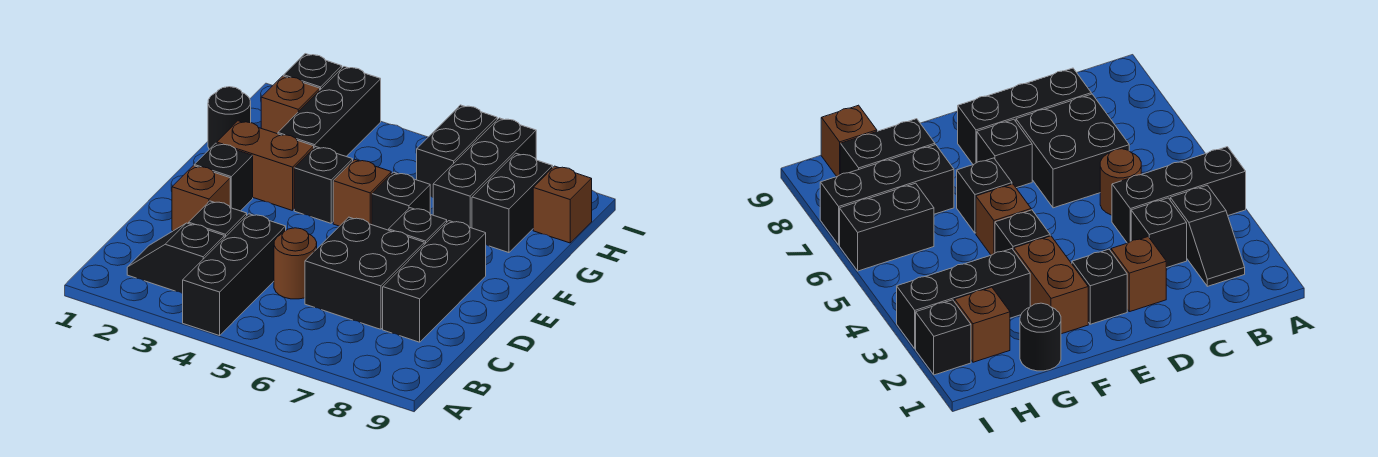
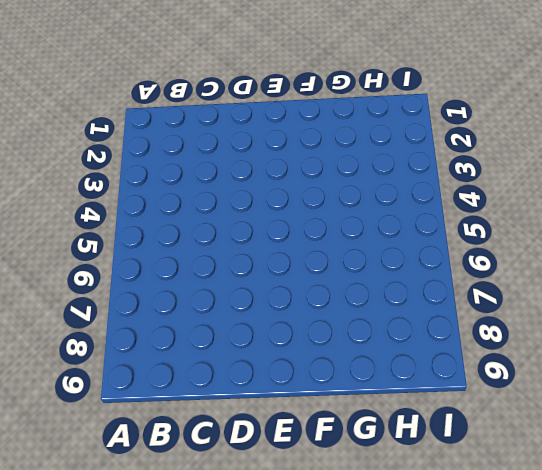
none -> black brick A4:C4 level 1
none -> black slope B2:B3 level 1 top 3
none -> black brick C3 level 1

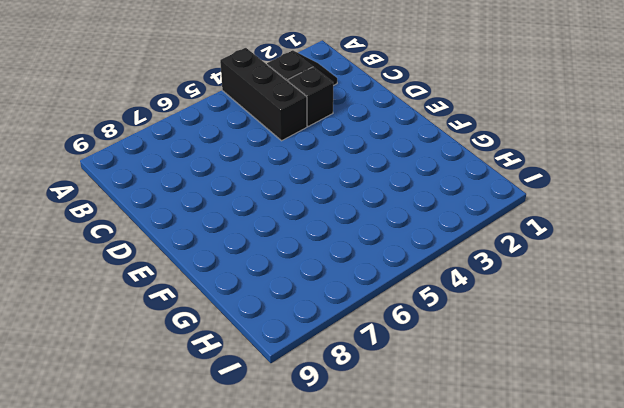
none -> brown round brick C5 level 1
none -> black brick C6:D7 level 1
none -> black brick C8:E8 level 1

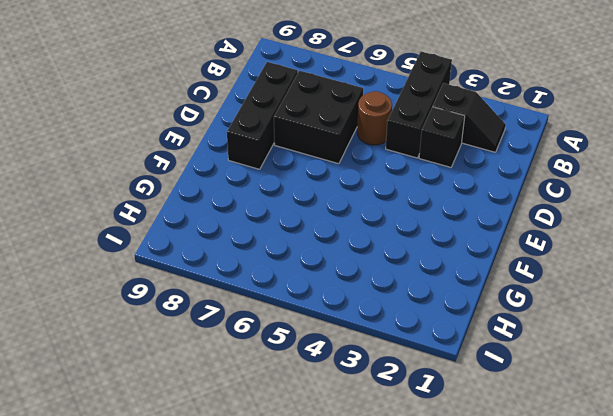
none -> brown brick D2 level 1
none -> black brick E2 level 1
none -> black brick E7 level 1

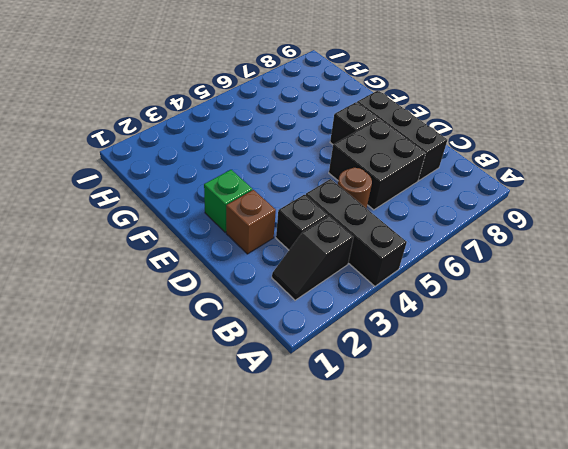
green brick E2 level 1 -> black brick E2 level 1
none -> brown brick F2:F3 level 1
none -> black brick F4 level 1
none -> brown brick F5 level 1

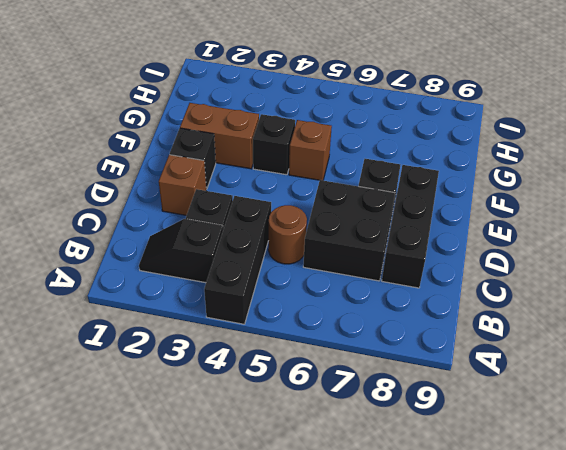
none -> black brick F6 level 1
none -> black round brick G1 level 1
none -> black brick G3:I3 level 1

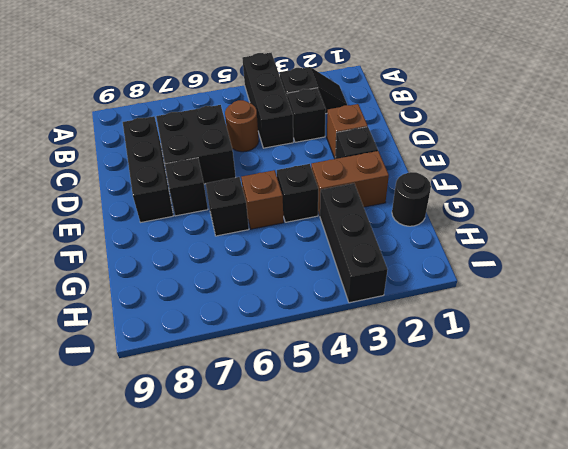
none -> black brick G7:I7 level 1
none -> black brick G8:H8 level 1
none -> brown brick H2 level 1

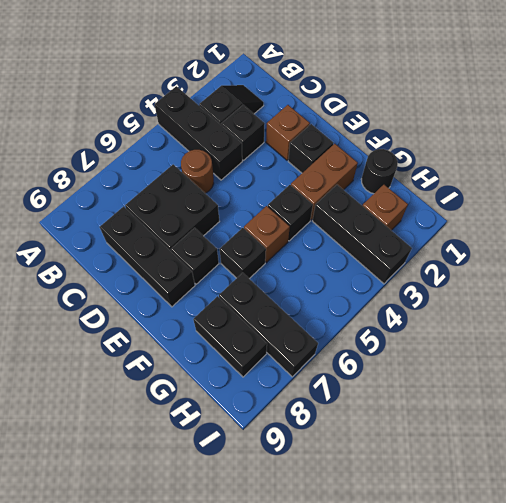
none -> black brick H6:I6 level 1
none -> brown brick H9 level 1
none -> black brick I2 level 1

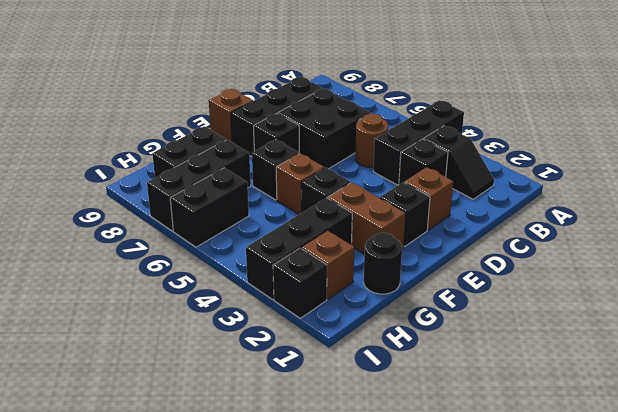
brown brick E9 level 1 -> brown brick H9 level 1

